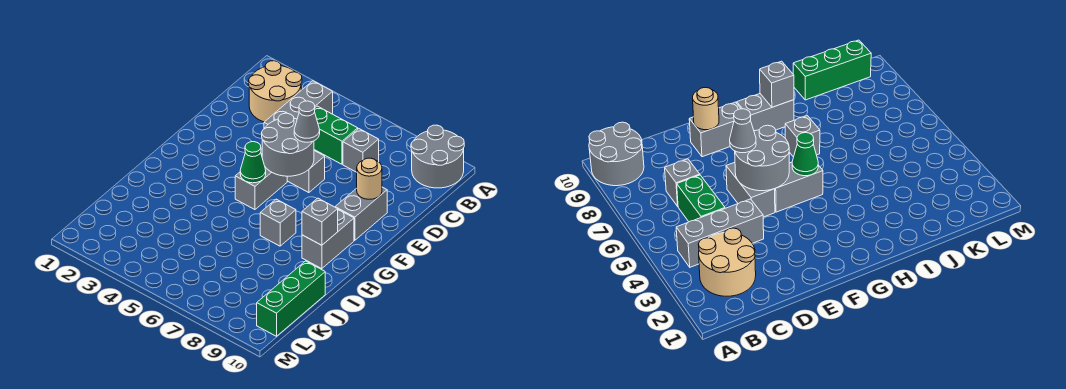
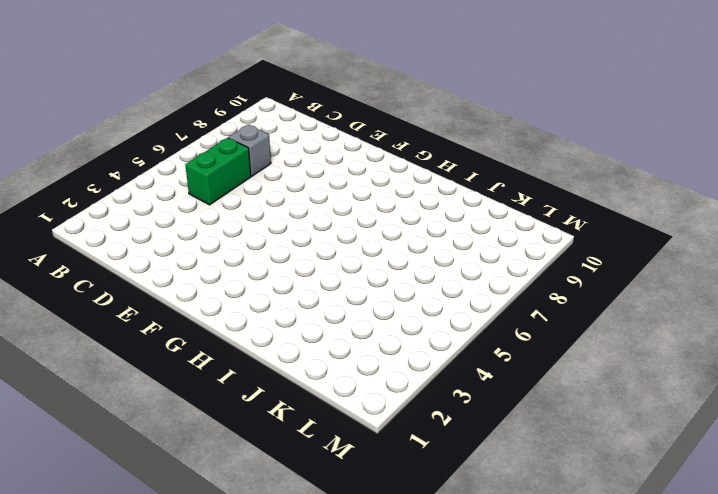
none -> grey round brick A9:B10 level 1
none -> tan round brick B2:C3 level 1
none -> grey brick B4:D4 level 1

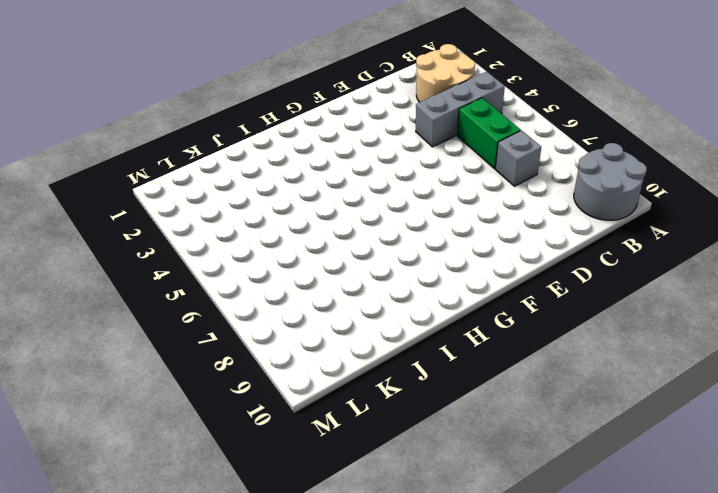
none -> grey brick E5:E6 level 1
none -> grey brick E9:F9 level 1
none -> grey brick F5:G5 level 1

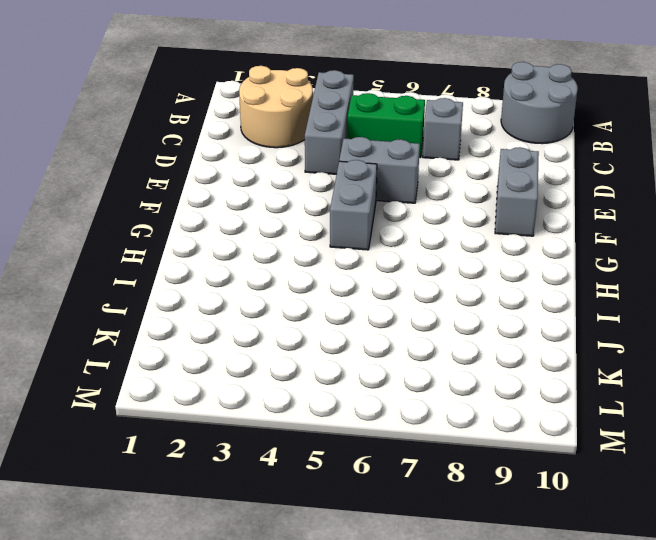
none -> grey brick G9:H9 level 1
none -> grey brick H7 level 1
none -> green brick J10:L10 level 1

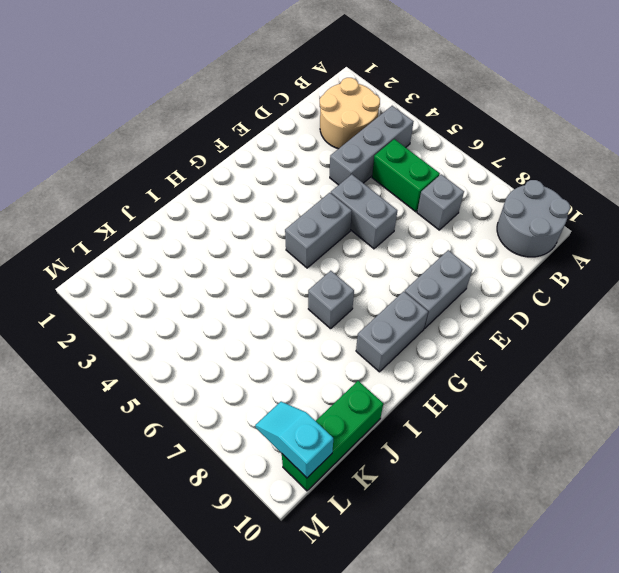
cyan slope L9:L10 level 2 top 10 -> none
none -> grey round brick E5:F6 level 2
none -> tan round brick E9 level 2
none -> green cone G5 level 2

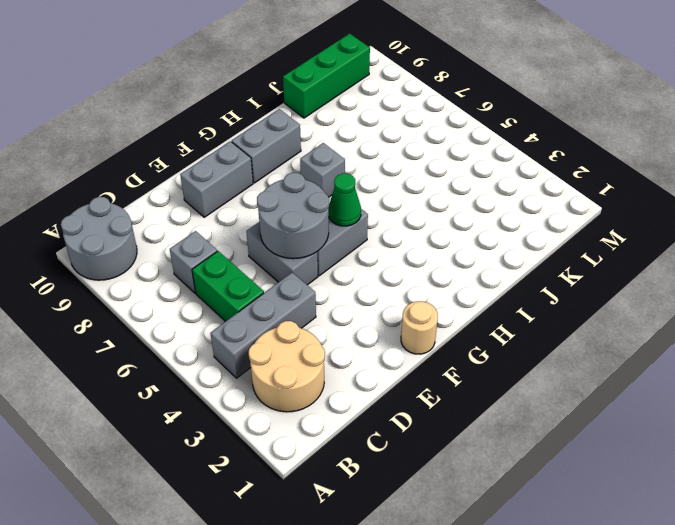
tan round brick F1 level 1 -> tan round brick E9 level 2
none -> grey brick H9 level 2
none -> grey cone E6 level 3

